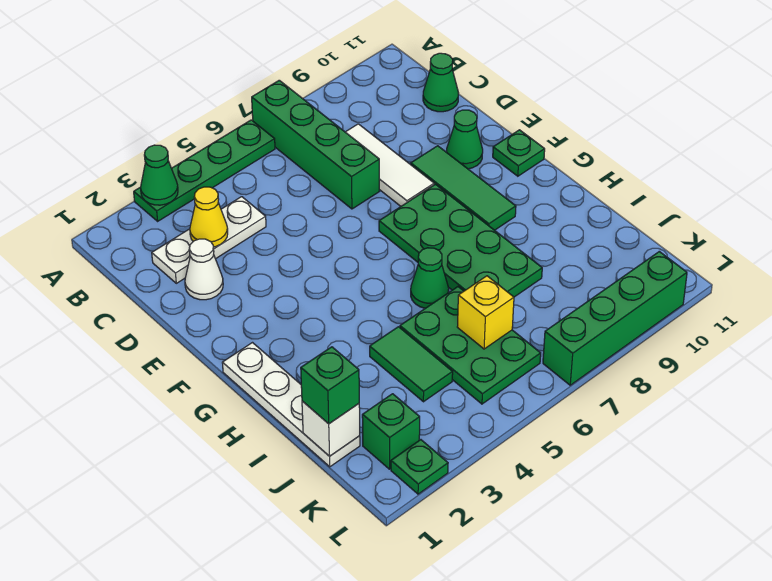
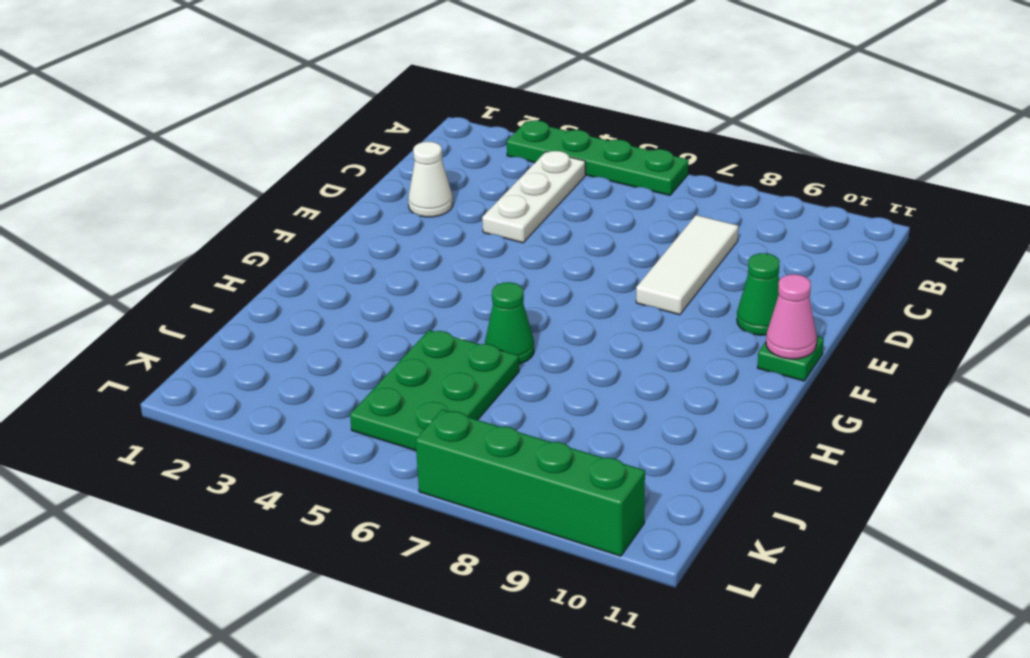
white plate B4:D4 level 1 -> white plate C2:C4 level 1
pink cone F11 level 2 -> none
none -> green brick A7:D7 level 1
none -> green cone C11 level 1
none -> green tile E9:G9 level 1

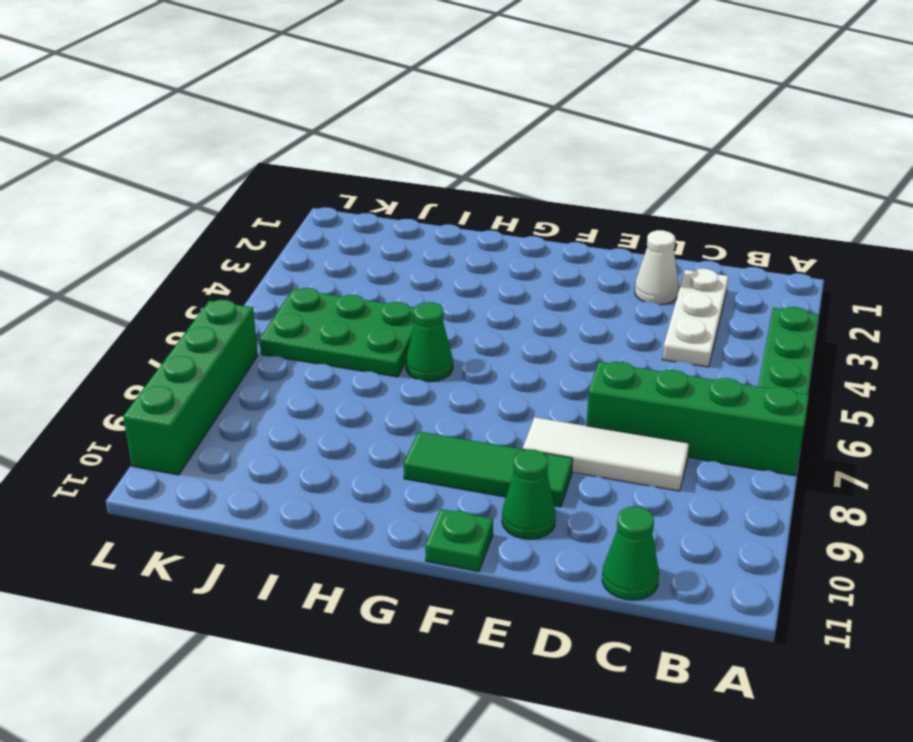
none -> green plate F7:I8 level 1
none -> white plate G1:J1 level 1
none -> green tile I4:J4 level 1

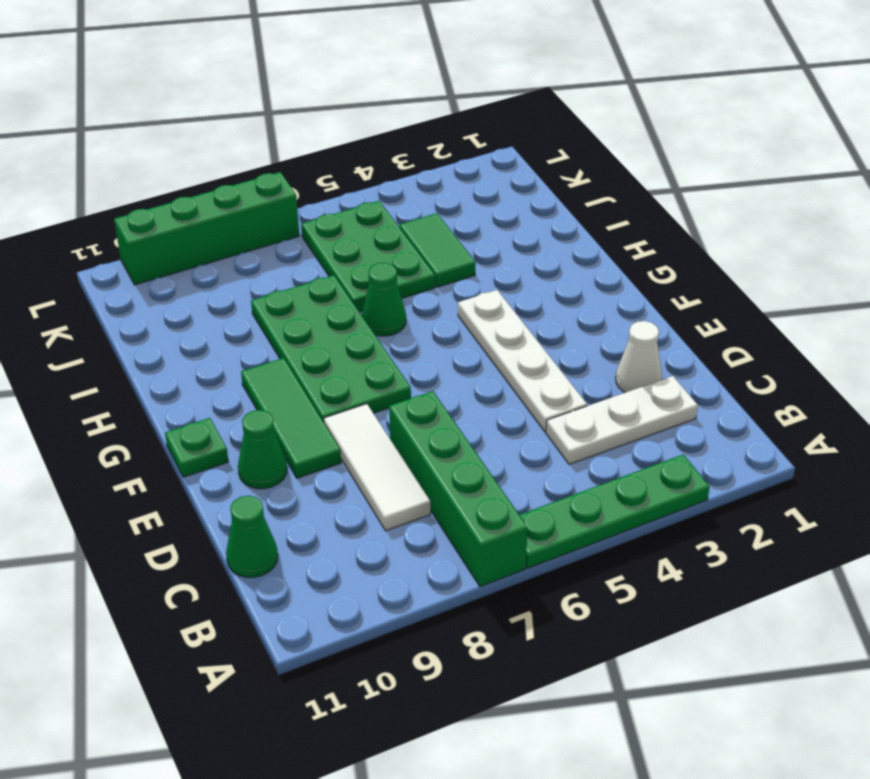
white plate D4:G4 level 1 -> white plate G1:J1 level 1
none -> green brick K2 level 1
none -> green plate L2 level 1
none -> green cone A3 level 2

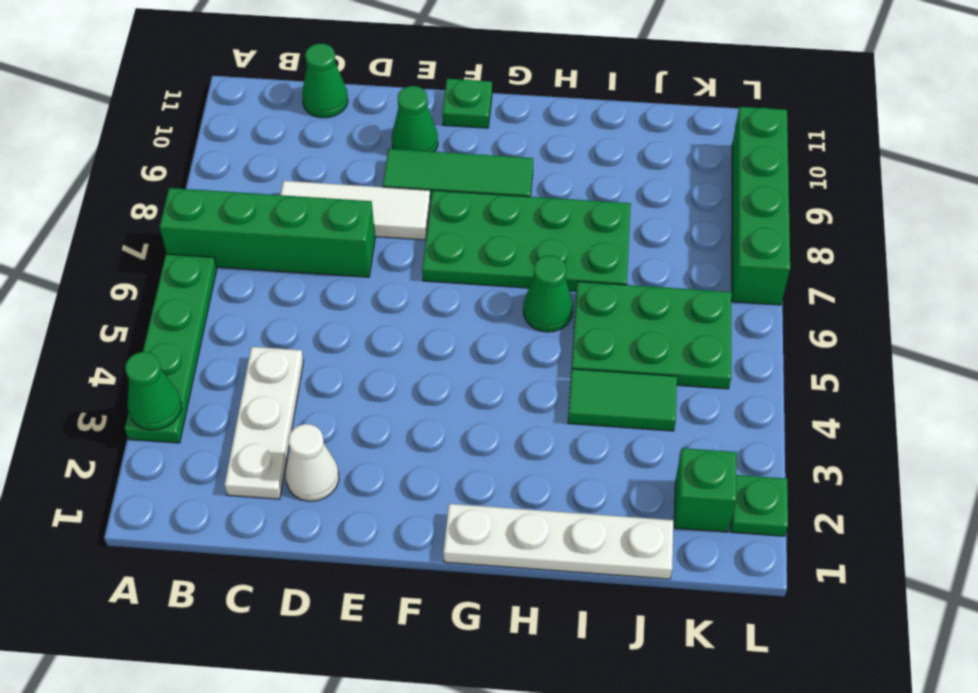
none -> yellow cone C3 level 2
none -> white brick J1 level 2
none -> yellow brick J6 level 2

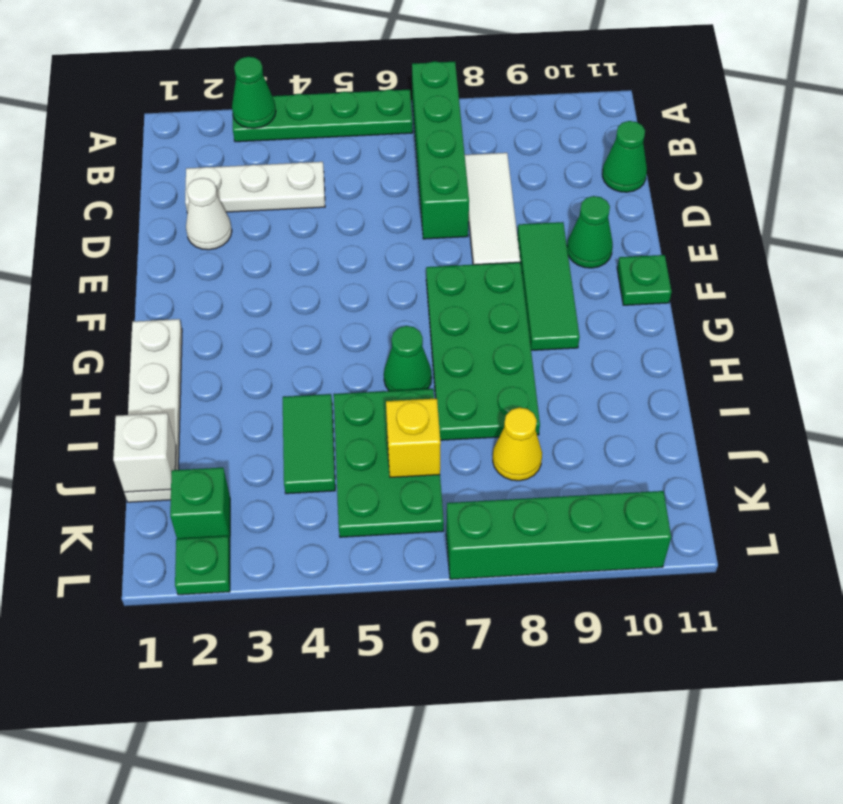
yellow cone J8 level 1 -> yellow cone C3 level 2
none -> green brick J1 level 3

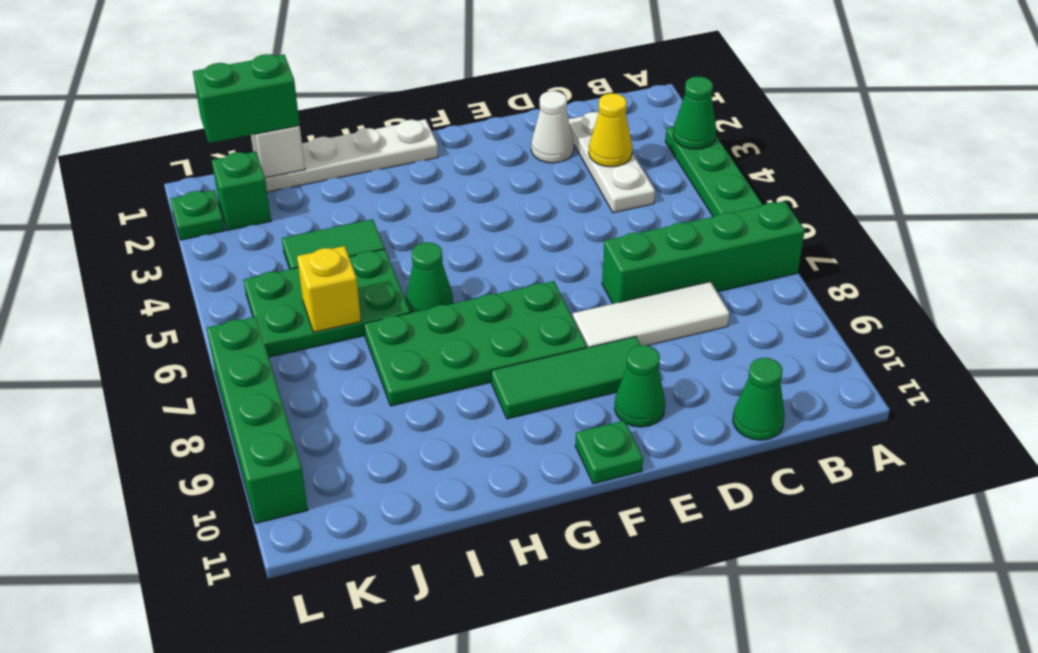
green brick J1:K1 level 3 -> green brick J1 level 3

